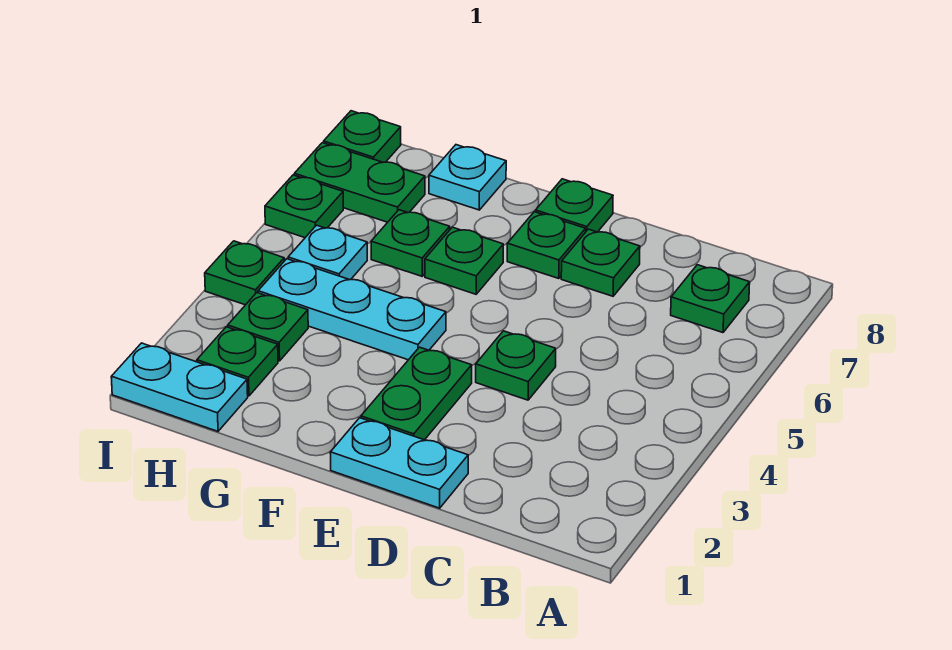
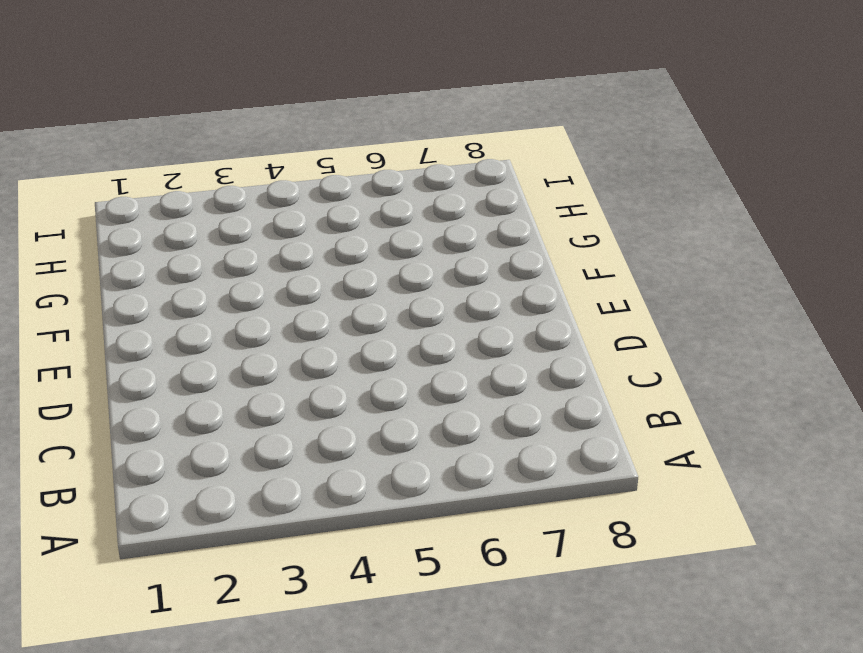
none -> green plate B7 level 1
none -> cyan plate D1:E1 level 1
none -> green plate D4 level 1

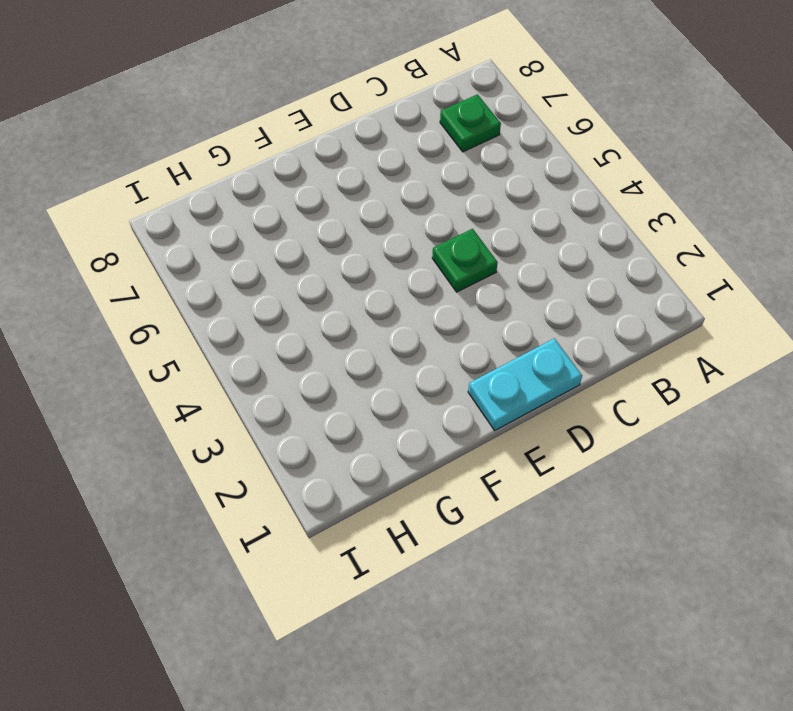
none -> green plate D7 level 1
none -> green plate E2:E3 level 1
none -> green plate E7 level 1

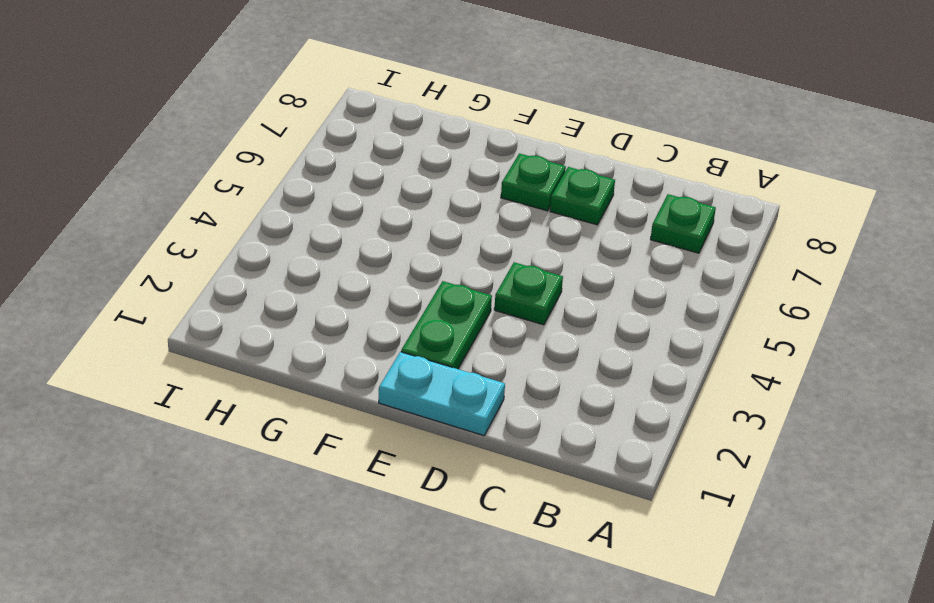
none -> green plate E8 level 1
none -> cyan plate F4:H4 level 1
none -> green plate F6 level 1

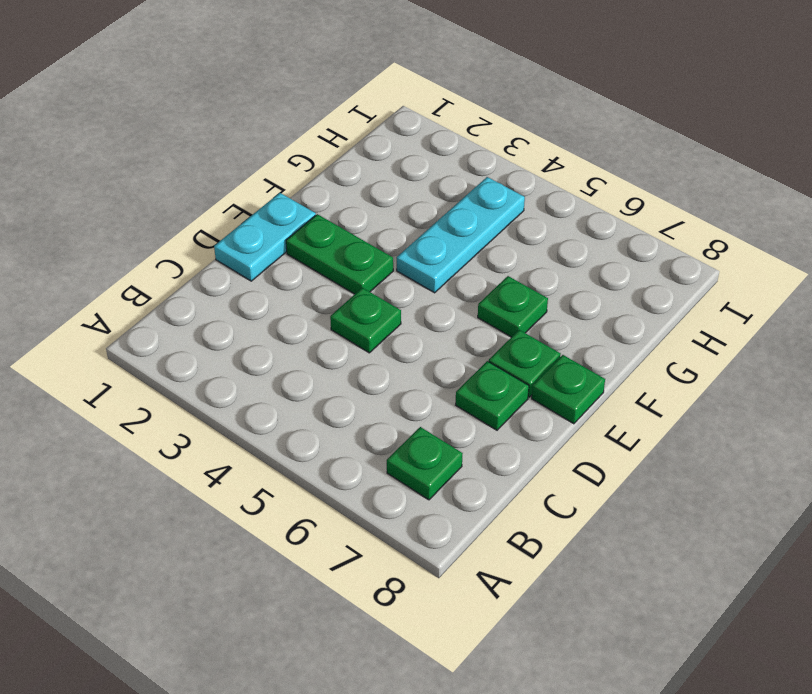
none -> green plate G6 level 1
none -> cyan plate G8 level 1
none -> cyan plate H1:I1 level 1

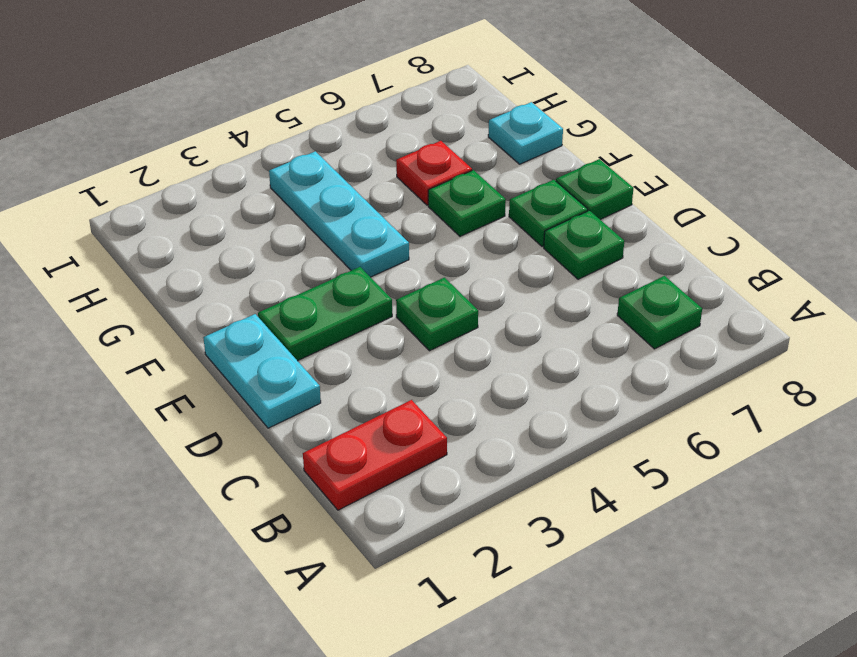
red plate B1:B2 level 1 -> none
red plate G6 level 1 -> green plate G6 level 1
none -> cyan plate H1:I1 level 1
none -> green plate H2 level 1
none -> green plate H3 level 1

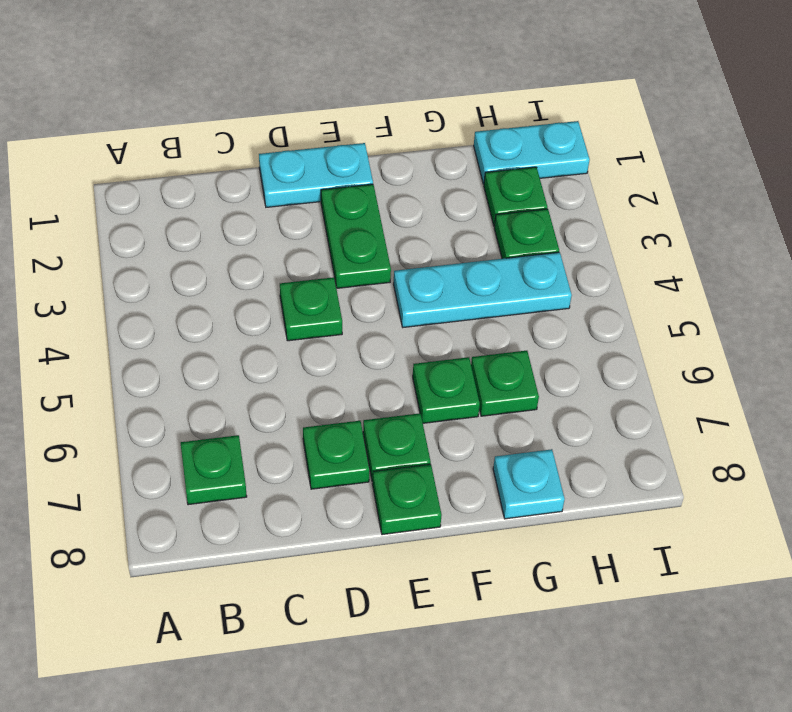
none -> cyan plate H5 level 1
none -> green plate H7:I7 level 1
none -> green plate I4 level 1

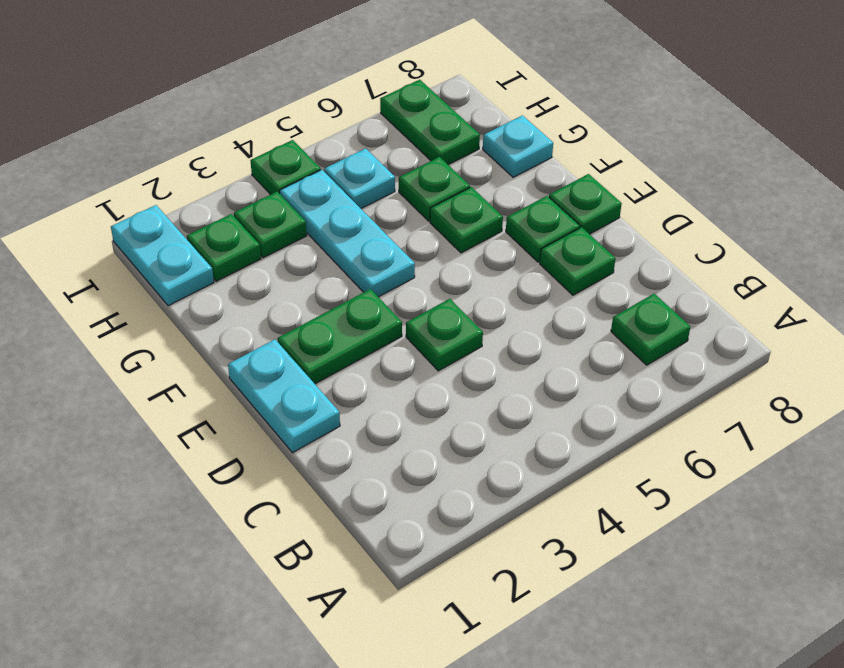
none -> green plate I6 level 1
none -> green plate I8 level 1

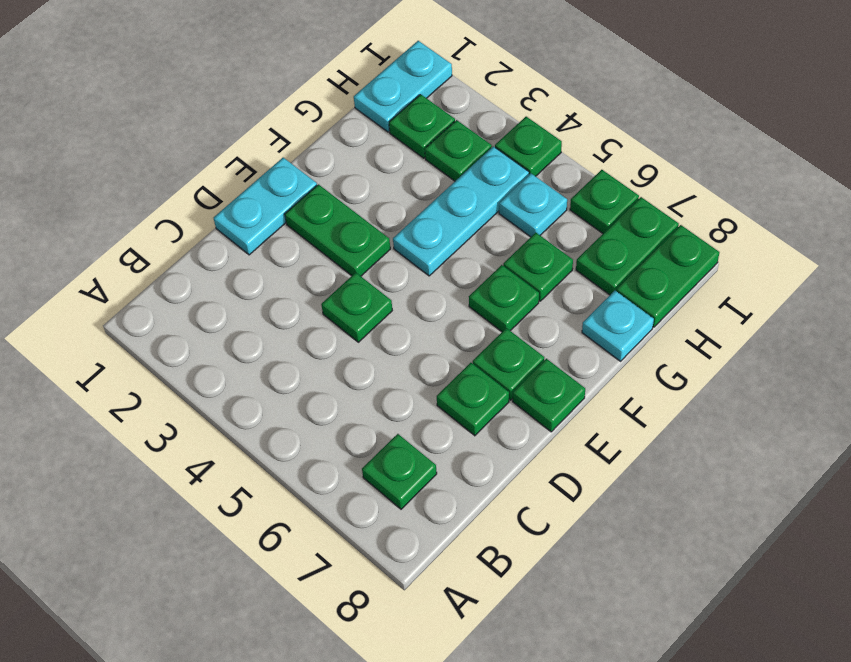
green plate H8:I8 level 1 -> green plate I8 level 1

